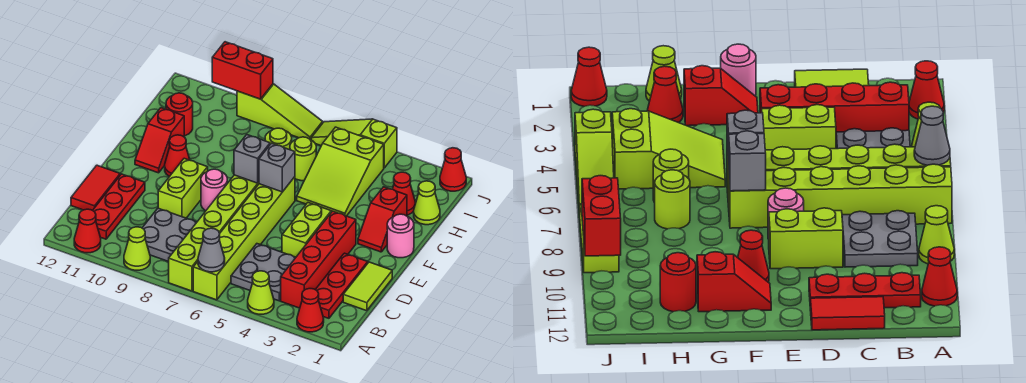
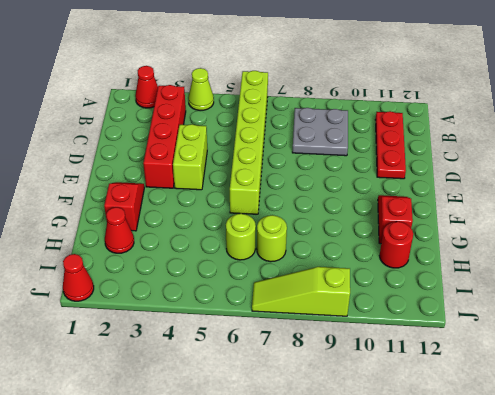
none -> lime brick A7:F7 level 1
none -> lime cone A9 level 1
none -> red cone A11 level 1
none -> red plate B2:D2 level 1

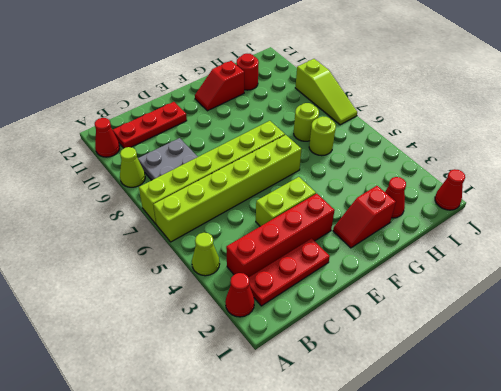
none -> grey plate B4:C5 level 1
none -> lime tile C1:D1 level 1
none -> red tile C12:D12 level 1
none -> lime brick D9:E9 level 1

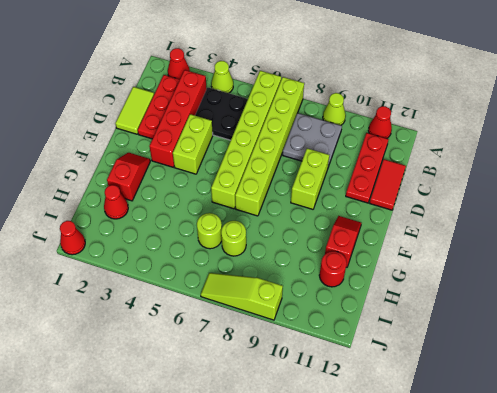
black plate B4:C5 level 1 -> grey plate B4:C5 level 1
none -> pink round brick E8 level 1
none -> pink round brick F1 level 1
none -> red cone F10 level 1
none -> lime slope G4:I5 level 1 top I

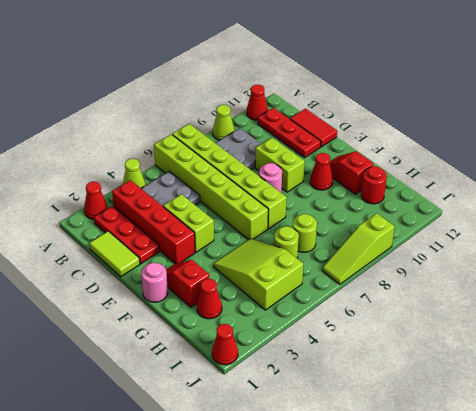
none -> lime cone H1 level 1
none -> lime slope J4:J6 level 1 top 4
none -> grey cone A6 level 2
none -> grey brick F6 level 2

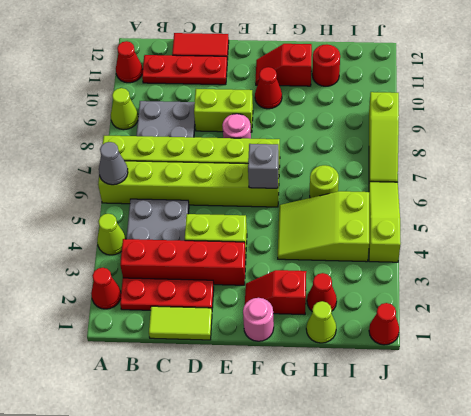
none -> lime round brick H7 level 1
none -> grey brick F7 level 2
none -> red brick J9:J10 level 2

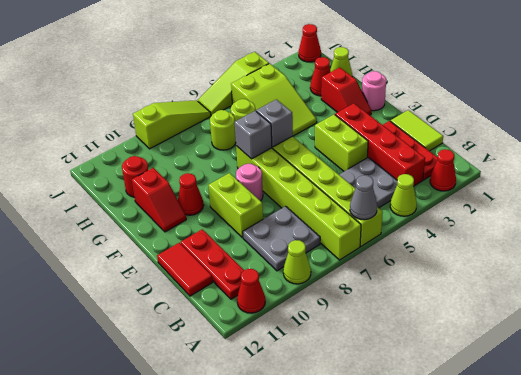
none -> red brick J9:J10 level 2

